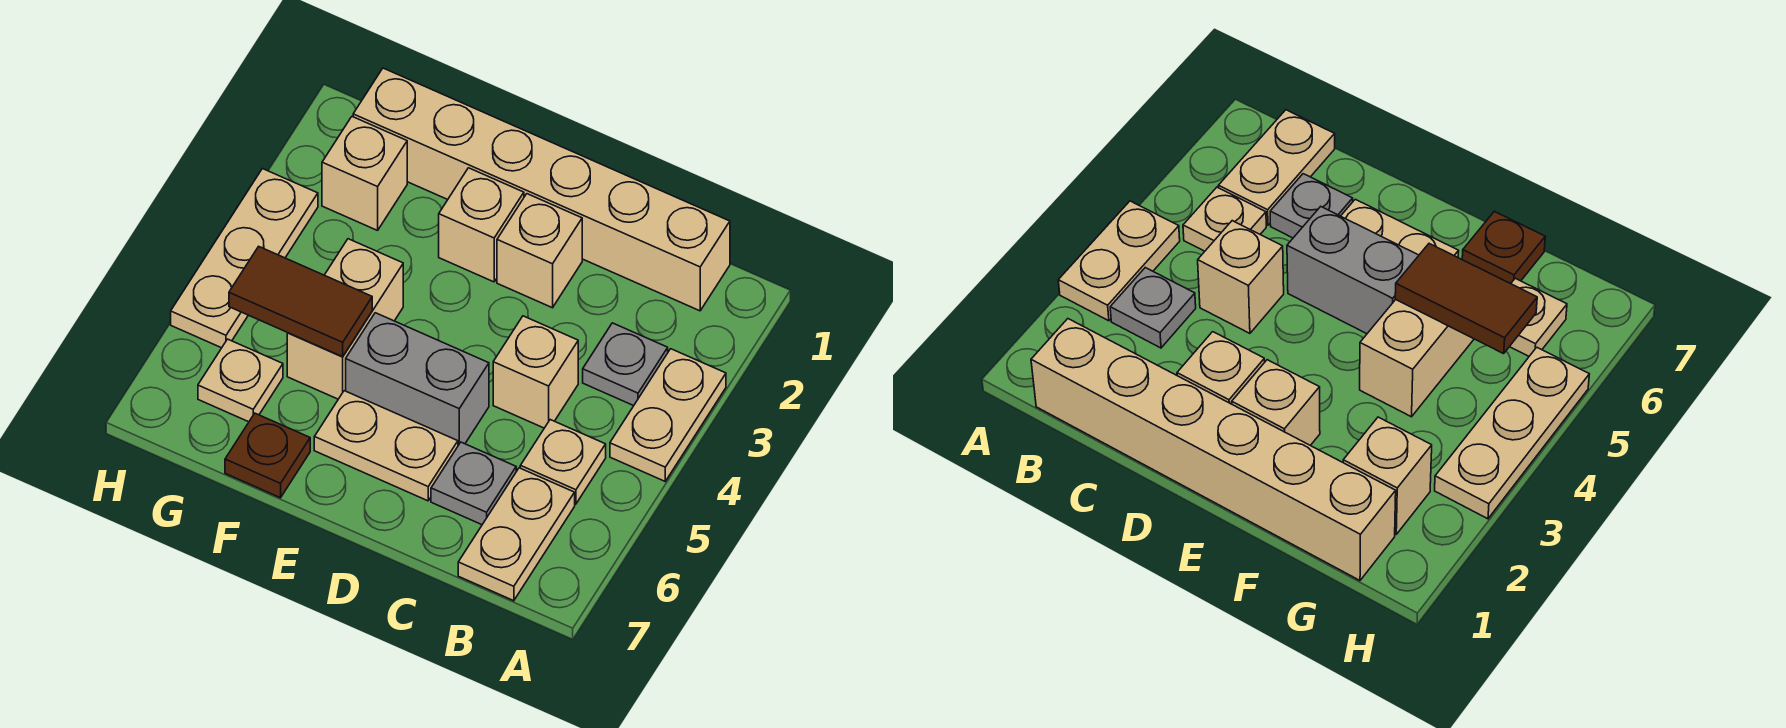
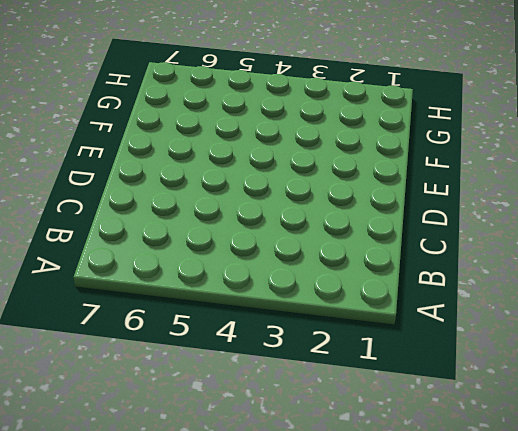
none -> tan plate A3:A4 level 1
none -> tan brick B1:G1 level 1
none -> grey plate B3 level 1

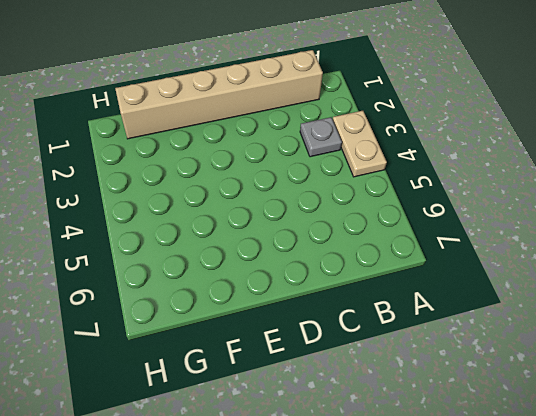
none -> tan plate B5 level 1
none -> tan plate B6:B7 level 1
none -> tan brick C4 level 1

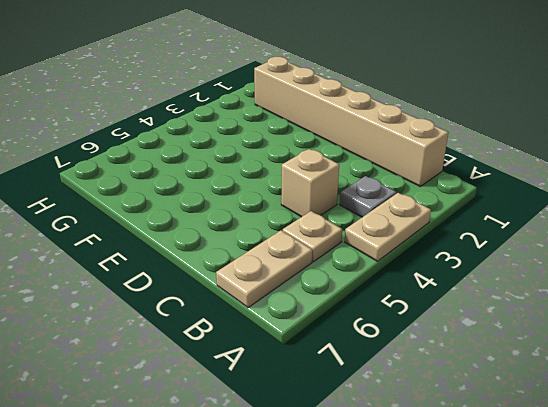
none -> grey plate C6 level 1
none -> tan brick D2 level 1
none -> grey brick D5:E5 level 1

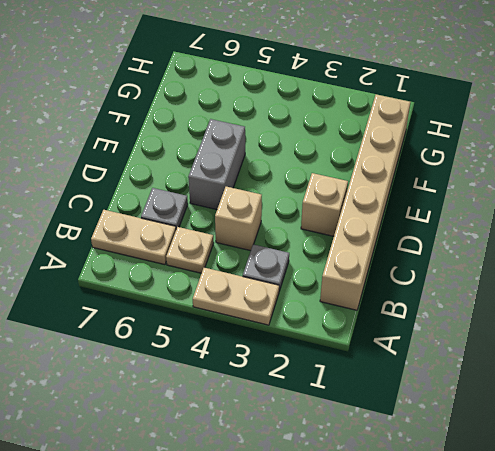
none -> tan plate D6:E6 level 1
none -> tan brick E2 level 1
none -> tan brick F4:F5 level 1

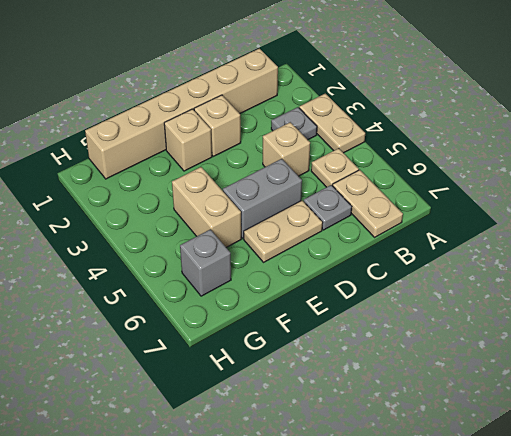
grey brick G6 level 1 -> tan plate G6 level 1
none -> brown plate F7 level 1
none -> tan brick G2 level 1
none -> tan plate H3:H5 level 1

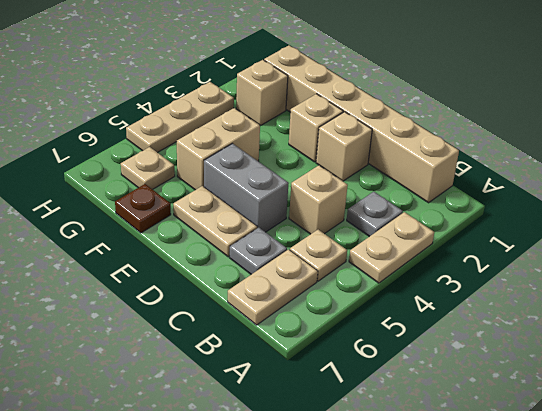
none -> brown tile F5:G5 level 2

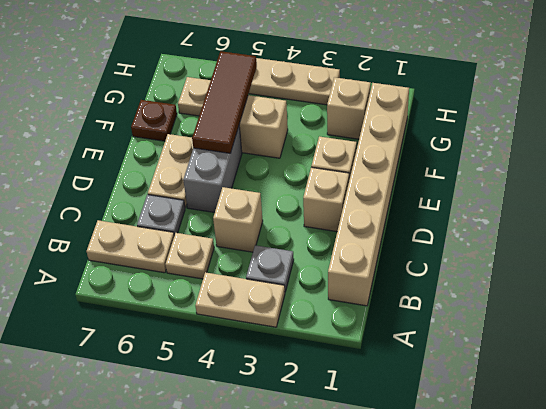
brown tile E5:G5 level 2 -> brown tile F5:G5 level 2

